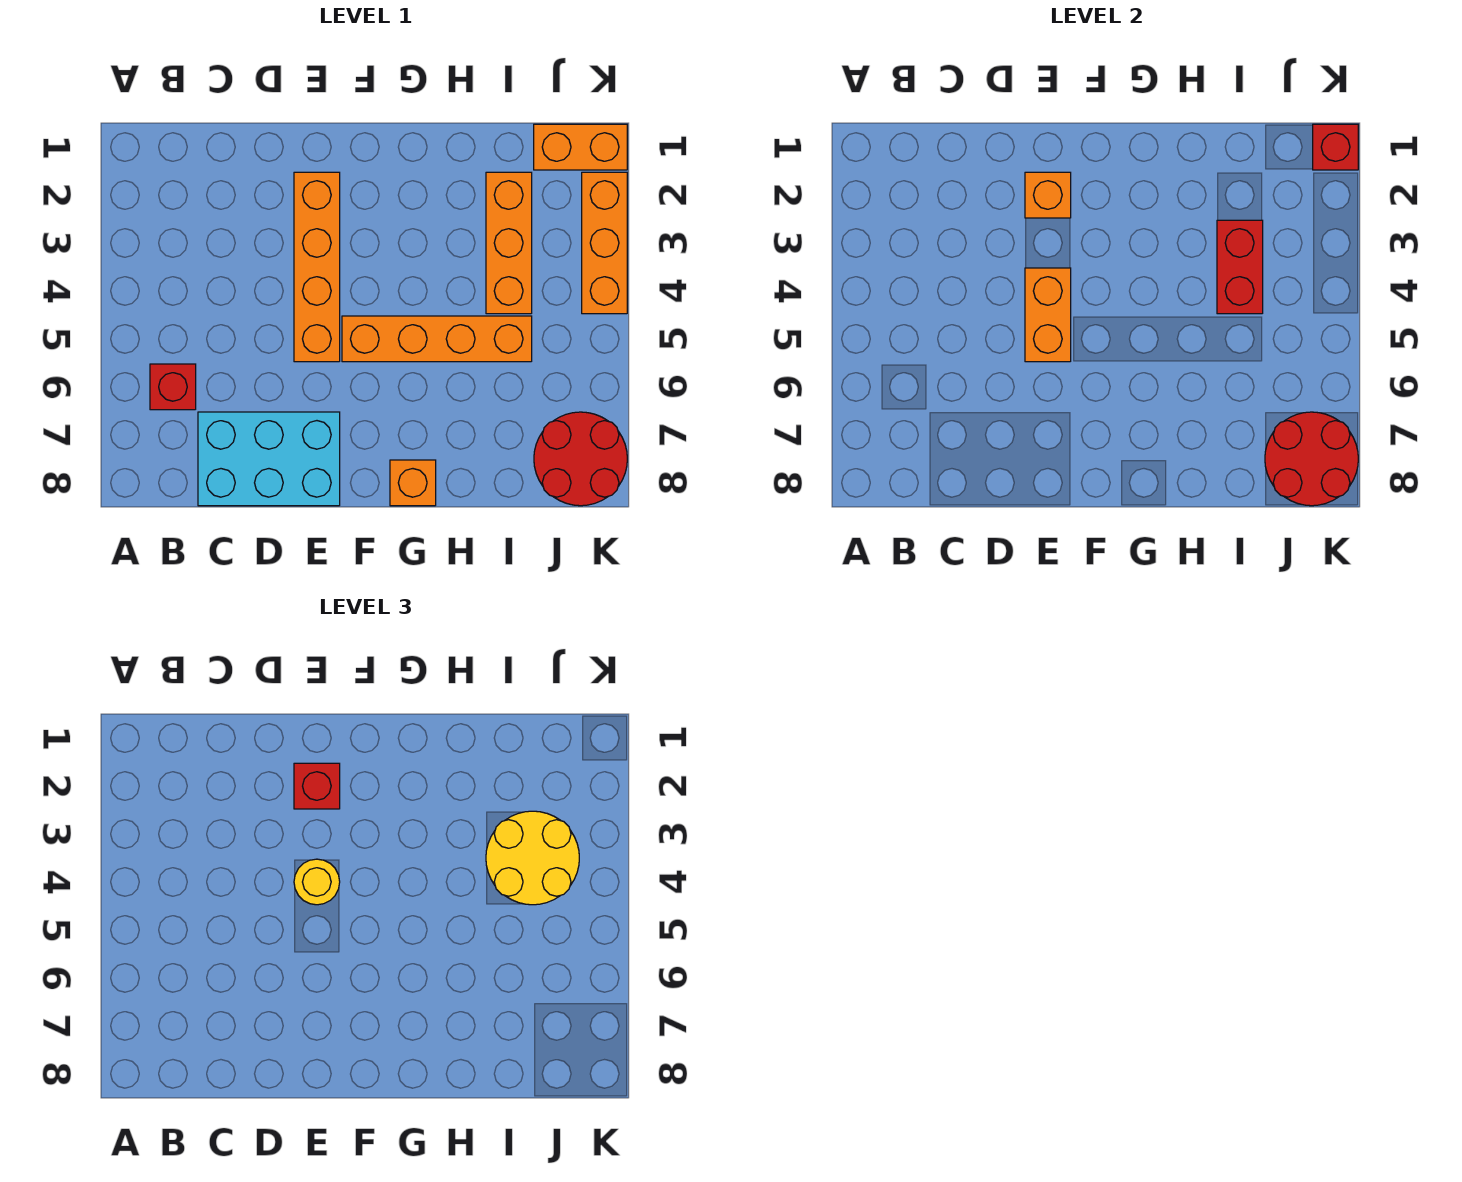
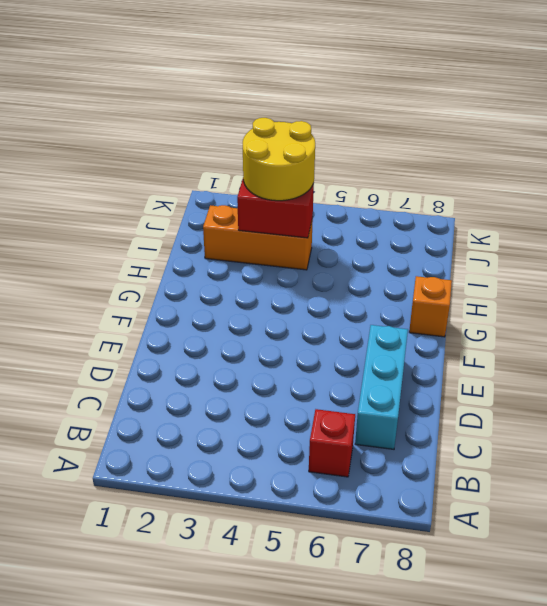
cyan brick C7:E7 level 1 -> cyan brick C7:E8 level 1
none -> orange brick E2:E5 level 1
none -> orange brick F5:I5 level 1
none -> orange brick J1:K1 level 1

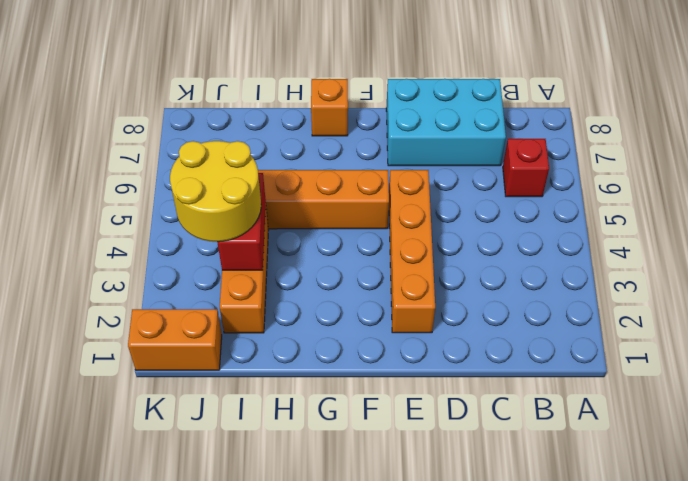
none -> red round brick J7:K8 level 1
none -> orange brick K2:K4 level 1
none -> orange brick E2 level 2

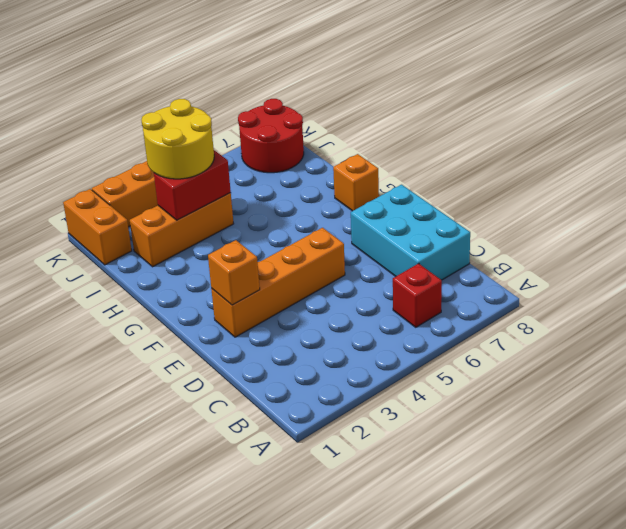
none -> orange brick F5:I5 level 1
none -> orange brick E4:E5 level 2
none -> red round brick J7:K8 level 2

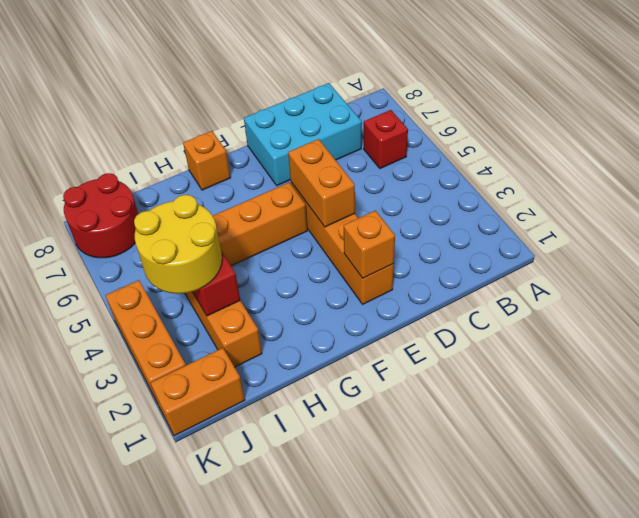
none -> red round brick J7:K8 level 2
none -> red brick K1 level 2
none -> red brick E2 level 3

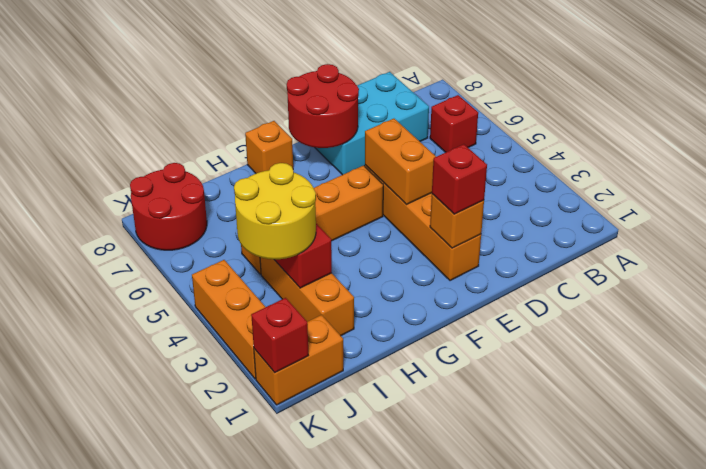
red round brick E7:F8 level 2 -> red round brick J7:K8 level 2
none -> yellow round brick E4 level 3

